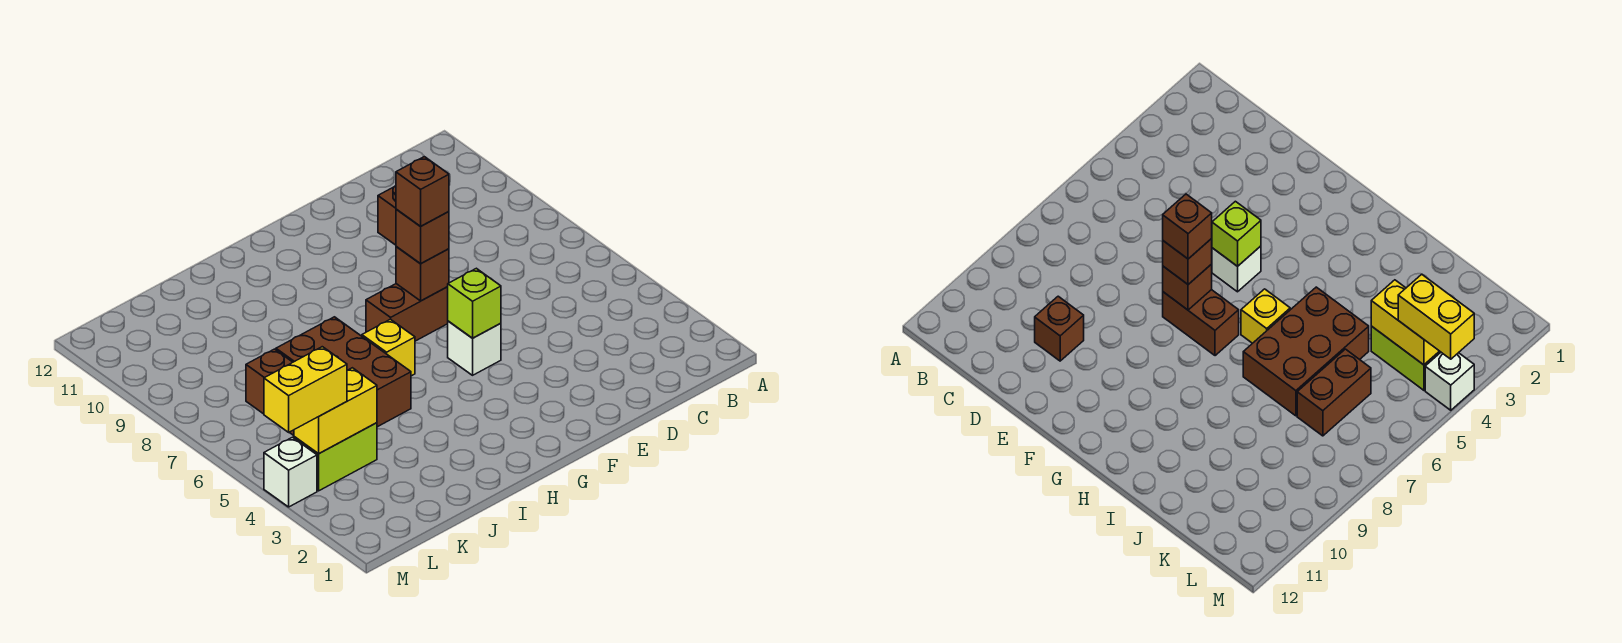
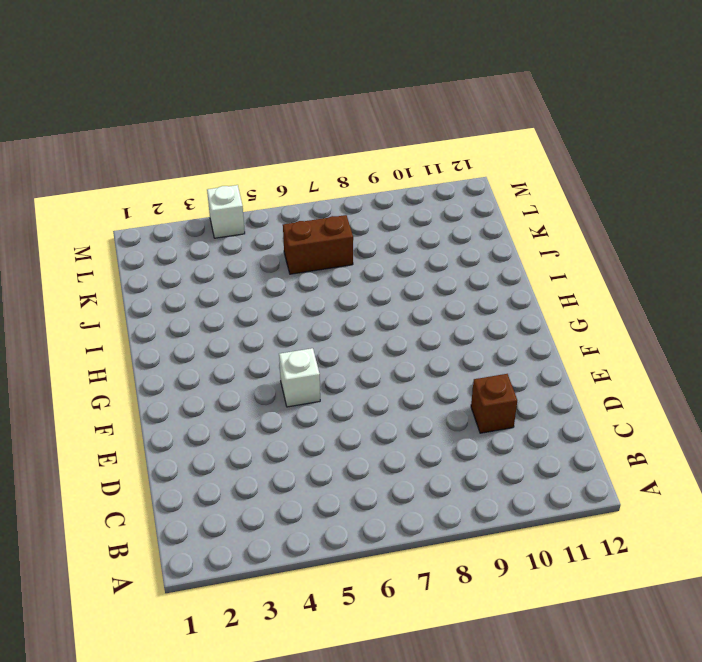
none -> brown brick F7:G7 level 1
none -> yellow brick H6 level 1
none -> brown brick I5:J7 level 1

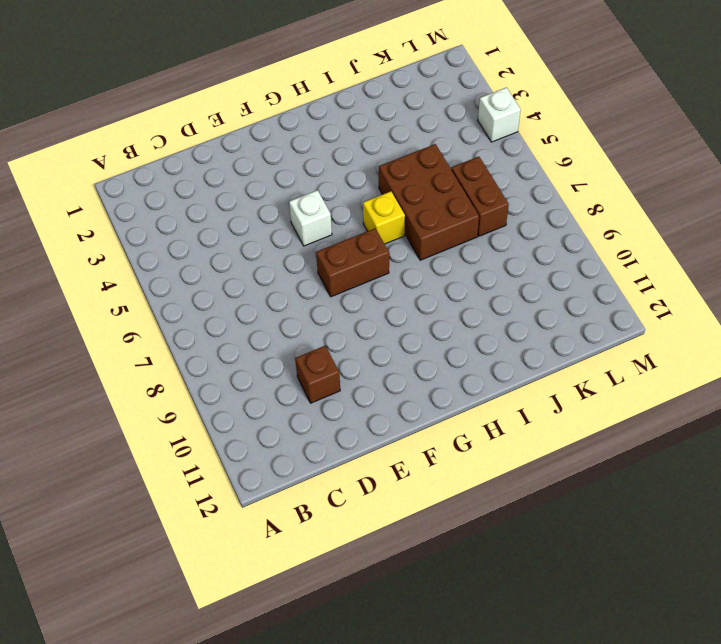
none -> lime brick K4:L4 level 1
none -> lime brick F5 level 2
none -> brown brick F7 level 2

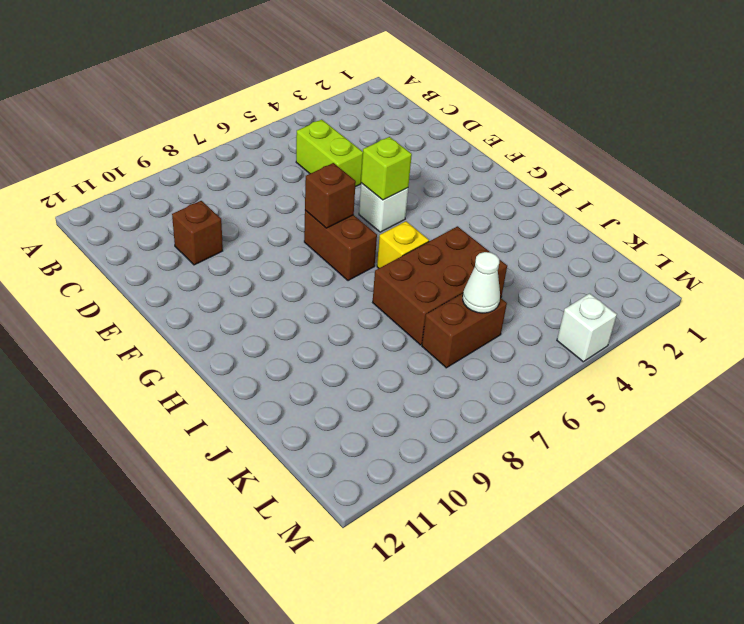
lime brick C5:D5 level 1 -> lime brick K4:L4 level 1
white cone K6 level 2 -> none
none -> yellow brick K4:L4 level 2
none -> brown brick F7 level 3
none -> yellow brick L4:M4 level 3

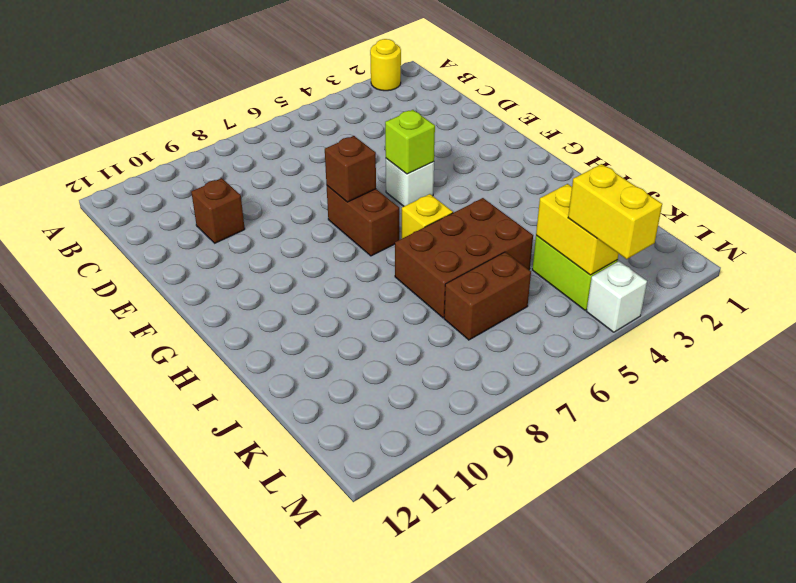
yellow round brick A2 level 1 -> none
none -> brown brick F7 level 3
none -> brown brick F7 level 4

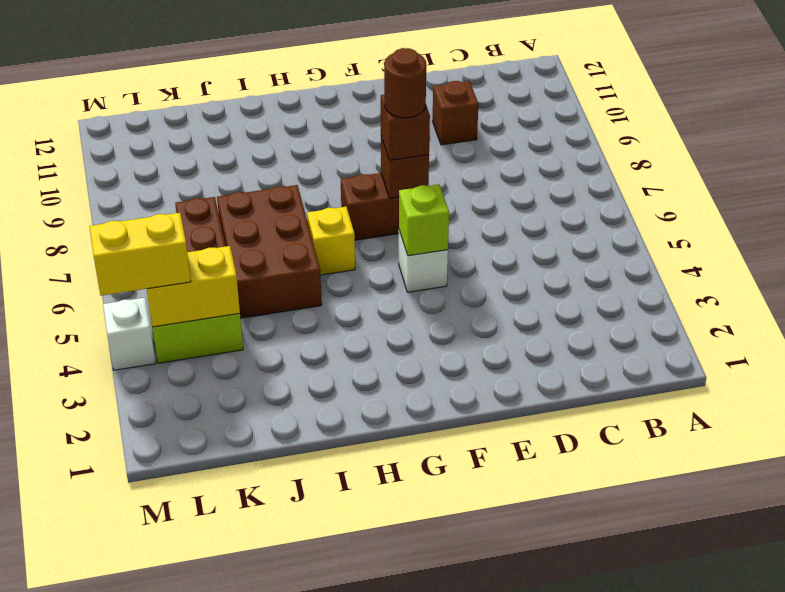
brown round brick F7 level 4 -> brown brick F7 level 4

